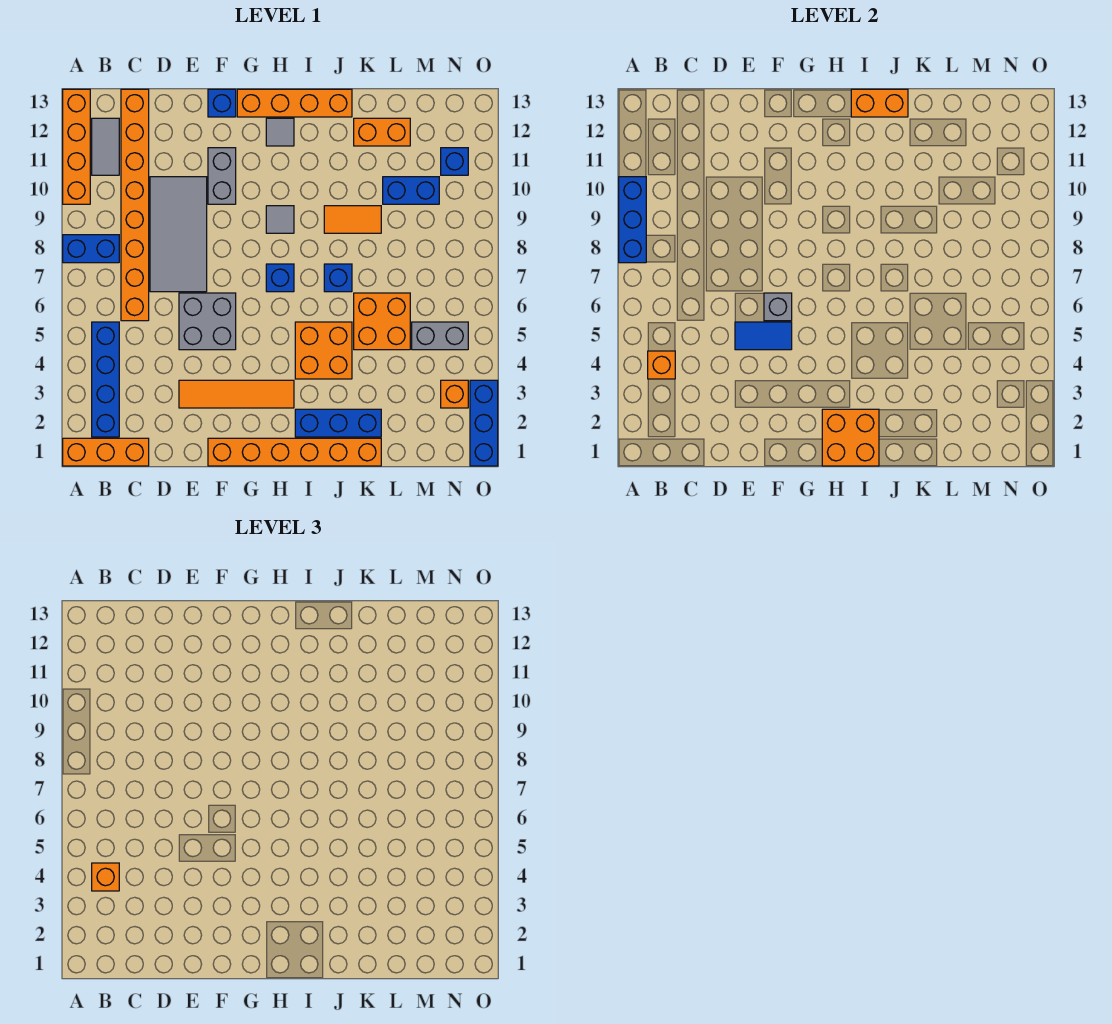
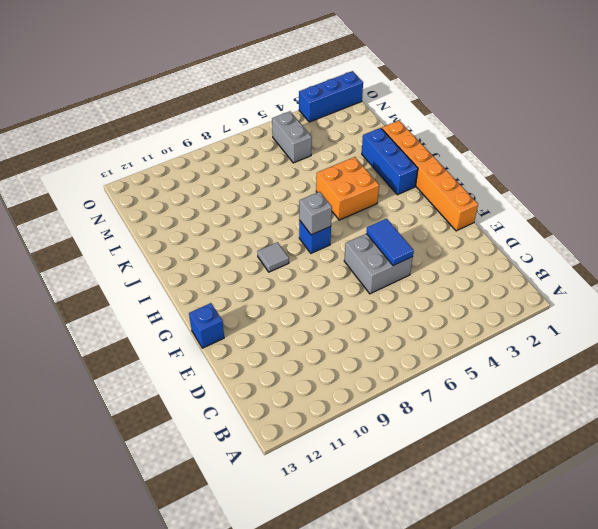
grey brick H7 level 2 -> grey brick F6 level 2
none -> orange brick A1:C1 level 1
none -> blue brick A8:B8 level 1
none -> orange brick A10:A13 level 1
none -> blue brick B2:B5 level 1

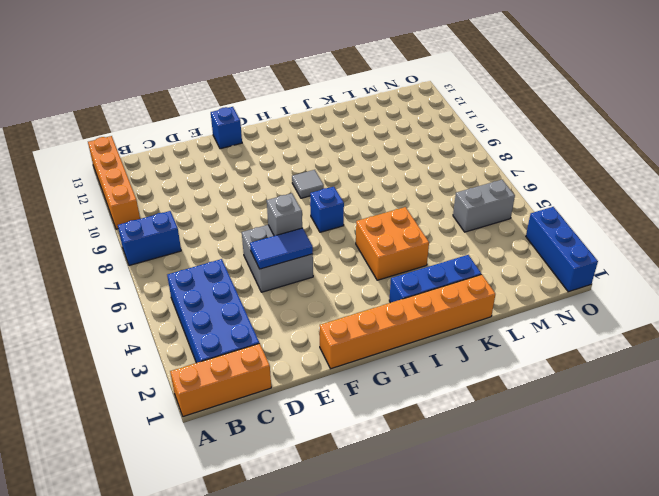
blue brick B2:C5 level 1 -> blue brick B2:B5 level 1
none -> grey tile B11:B12 level 1
none -> orange brick C6:C13 level 1
none -> grey tile D7:E10 level 1
none -> orange tile E3:H3 level 1

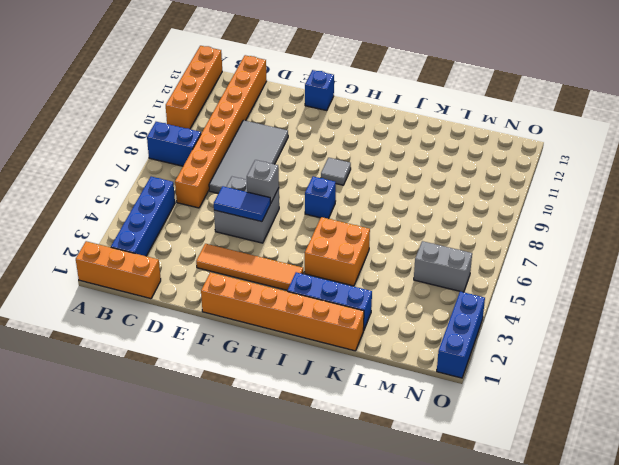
none -> grey tile B11:B12 level 1
none -> grey brick F10:F11 level 1
none -> orange brick G13:J13 level 1
none -> grey tile H12 level 1

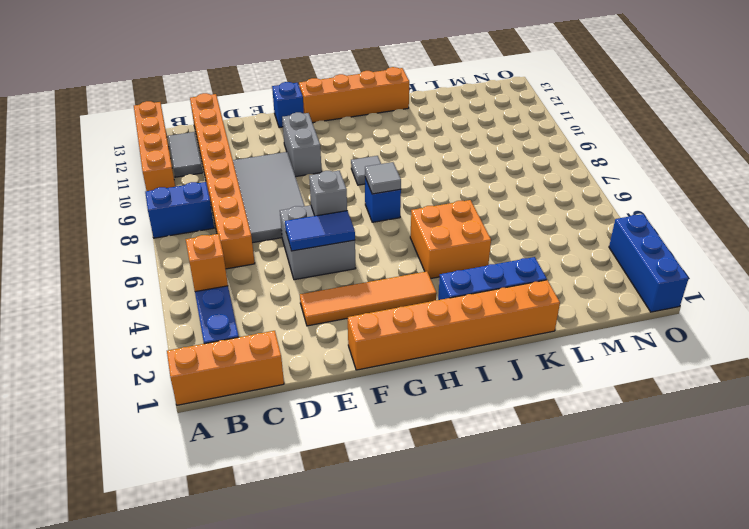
grey tile H7 level 2 -> grey tile H12 level 1
none -> blue brick J7 level 1
none -> orange tile J9:K9 level 1
none -> orange brick K5:L6 level 1
none -> orange brick K12:L12 level 1

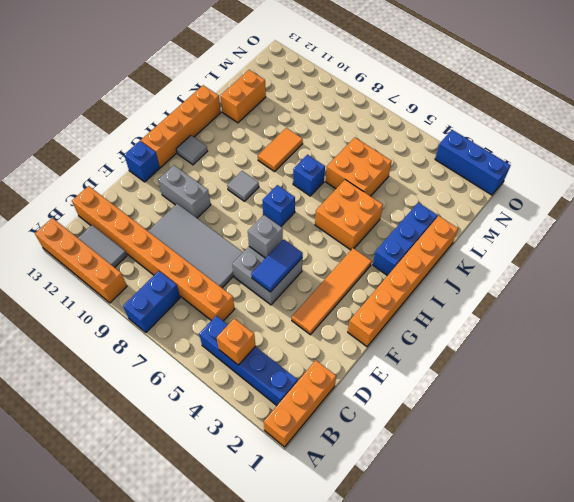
none -> blue brick L10:M10 level 1
none -> grey brick M5:N5 level 1
none -> orange brick N3 level 1
none -> blue brick N11 level 1

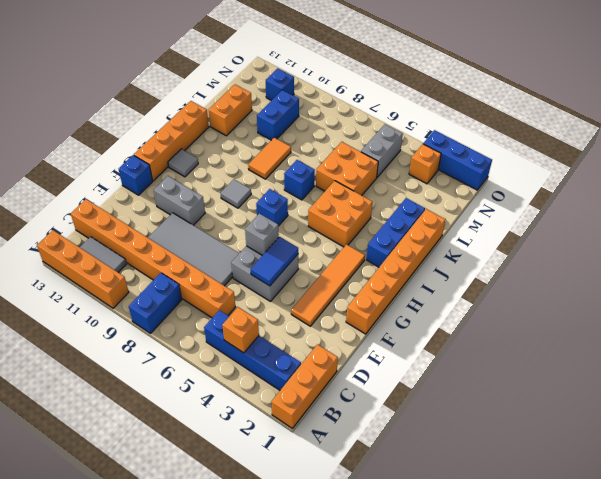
none -> blue brick A8:A10 level 2
none -> orange brick H1:I2 level 2
none -> orange brick I13:J13 level 2
none -> orange brick B4 level 3

